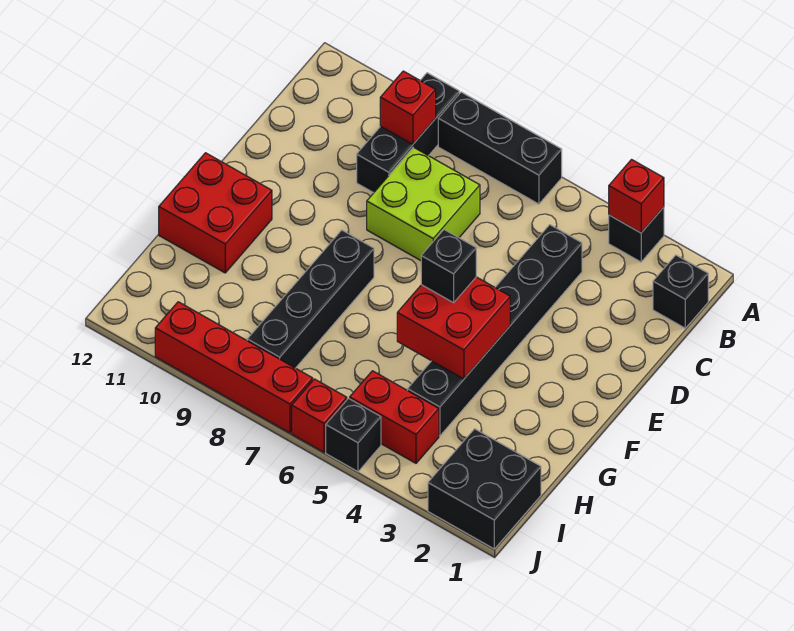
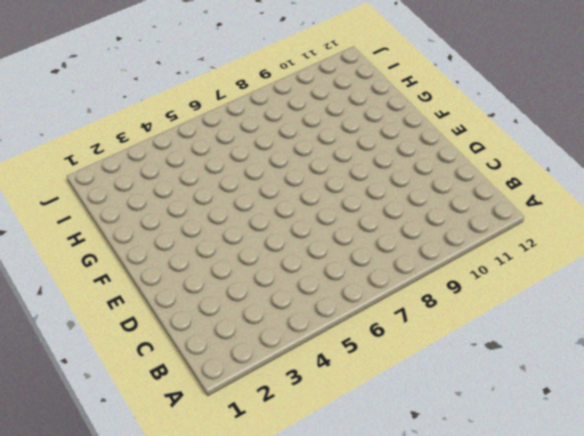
none -> black brick A3 level 1
none -> black brick A6:A8 level 1
none -> black brick A9:C9 level 1

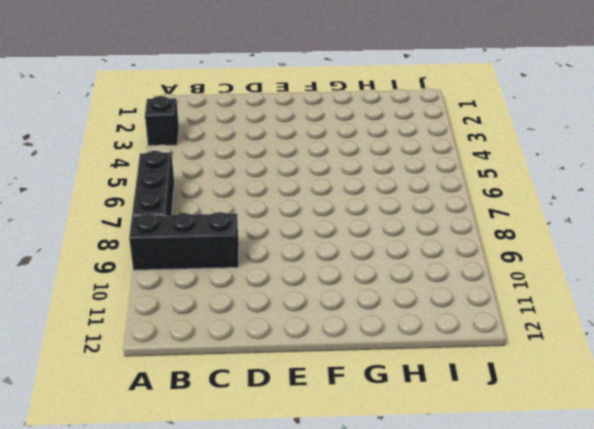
none -> black brick B1 level 1
none -> black brick C4:H4 level 1
none -> lime brick C7:D8 level 1

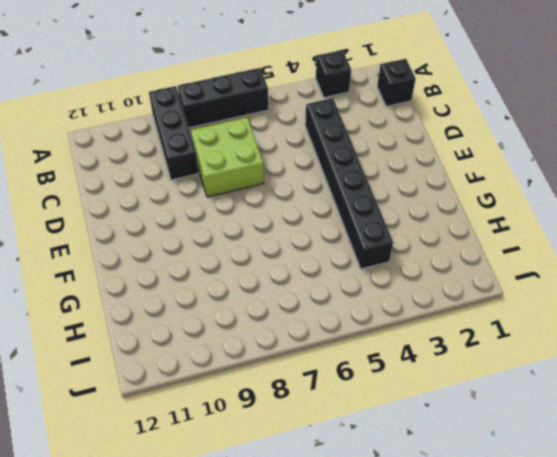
none -> black brick F8:I8 level 1
none -> red brick F11:G12 level 1
none -> black brick I1:J2 level 1

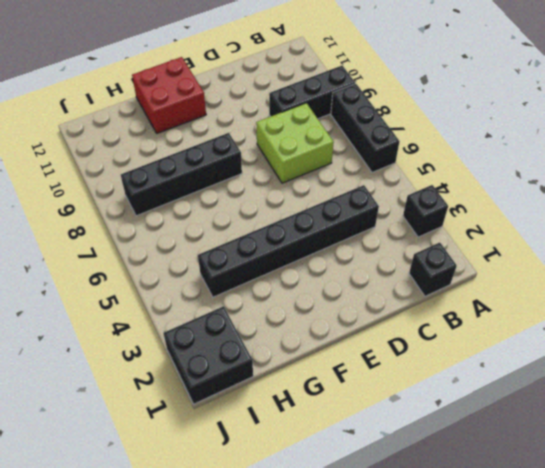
none -> red brick I4:I5 level 1
none -> black brick J5 level 1
none -> red brick J6 level 1

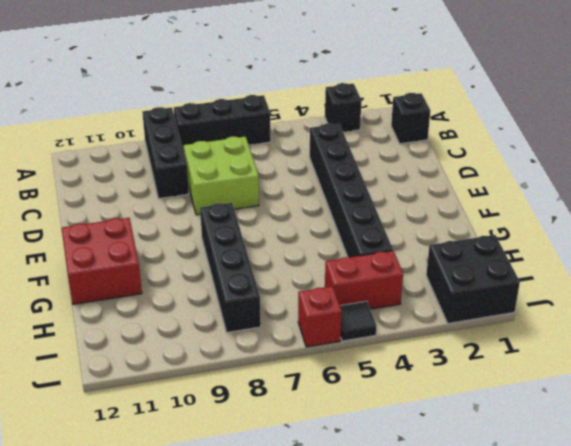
black tile J5 level 1 -> black brick J5 level 1
none -> red brick J7:J10 level 1
none -> red brick A3 level 2
none -> red brick B9 level 2

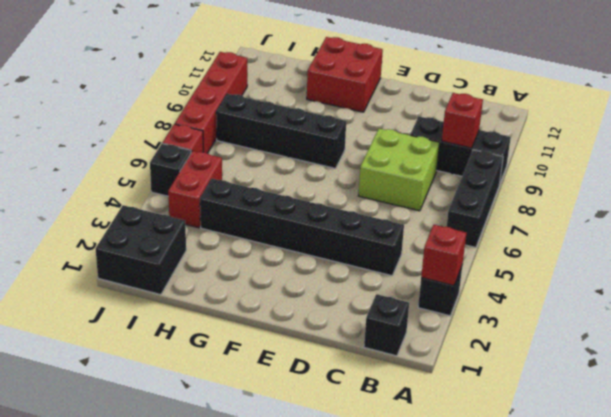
none -> red brick F4:G5 level 2
none -> black brick F5 level 3

